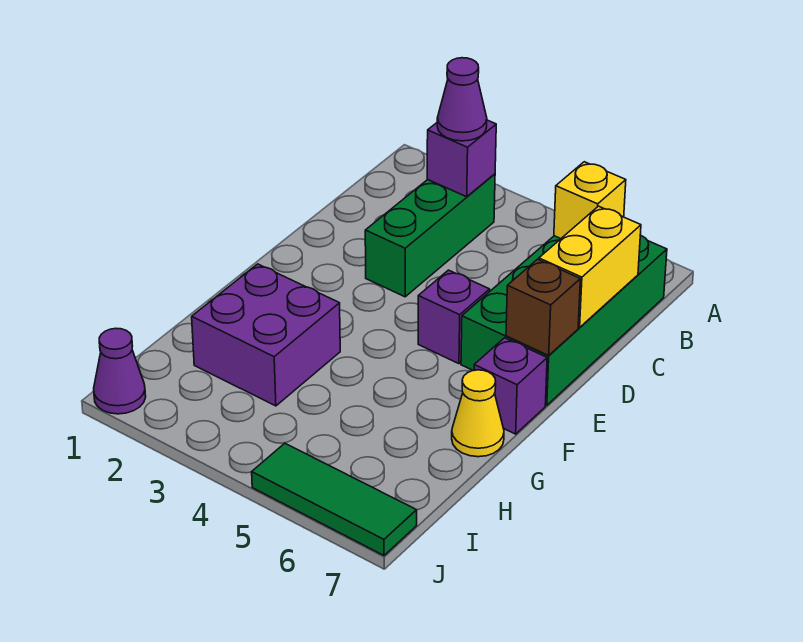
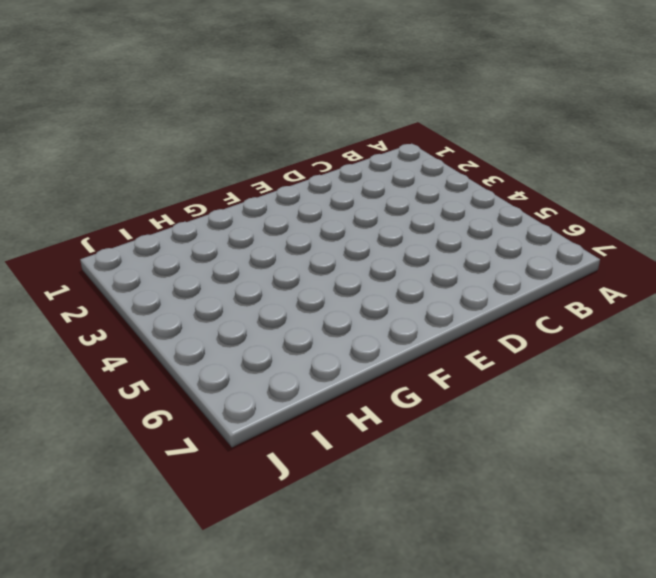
none -> green brick B3:D3 level 1
none -> green brick B6:E7 level 1
none -> purple brick E5 level 1

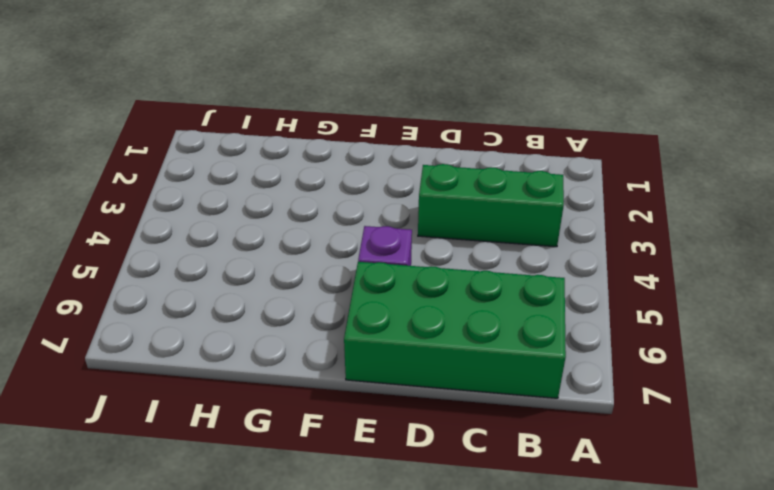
none -> purple brick F7 level 1
none -> purple brick G2:H3 level 1
none -> yellow cone G7 level 1

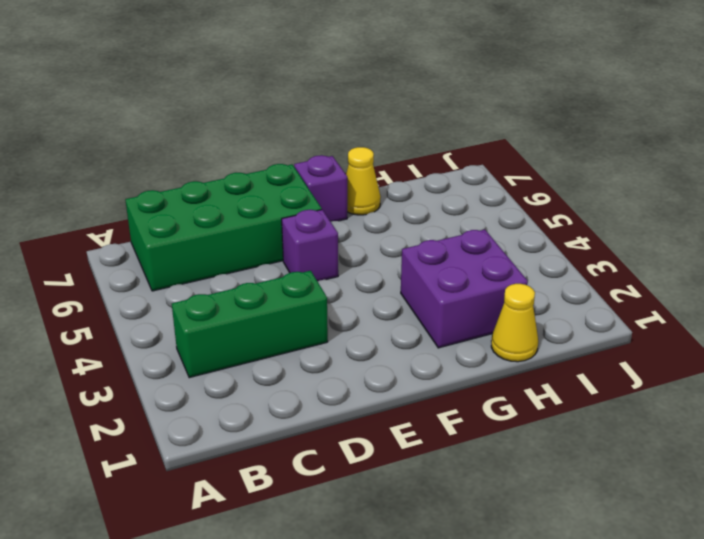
yellow cone H1 level 1 -> none
none -> purple cone J1 level 1
none -> green tile J5:J7 level 1
none -> purple brick B3 level 2

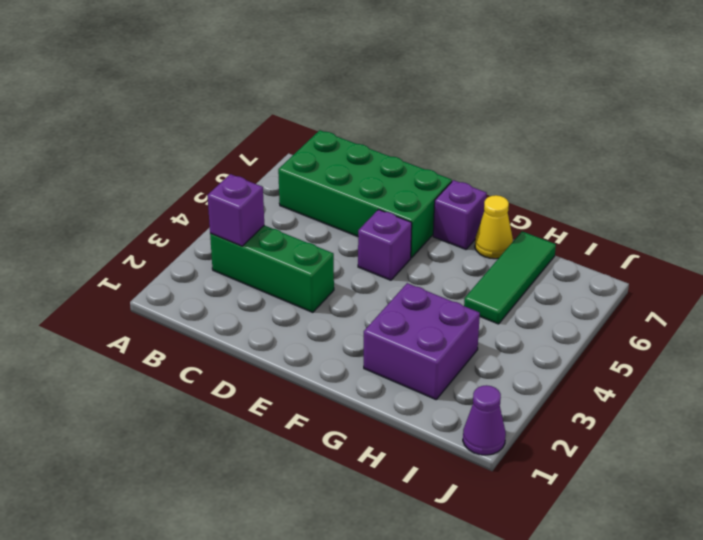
green tile H5:H7 level 1 -> green tile J5:J7 level 1
none -> yellow brick B6 level 2
none -> yellow brick C7:D7 level 2
none -> brown brick E7 level 2

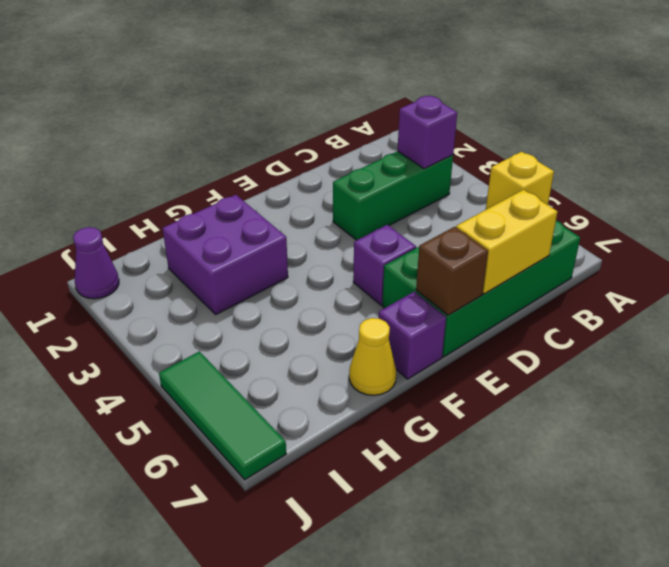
none -> purple cone B3 level 3

